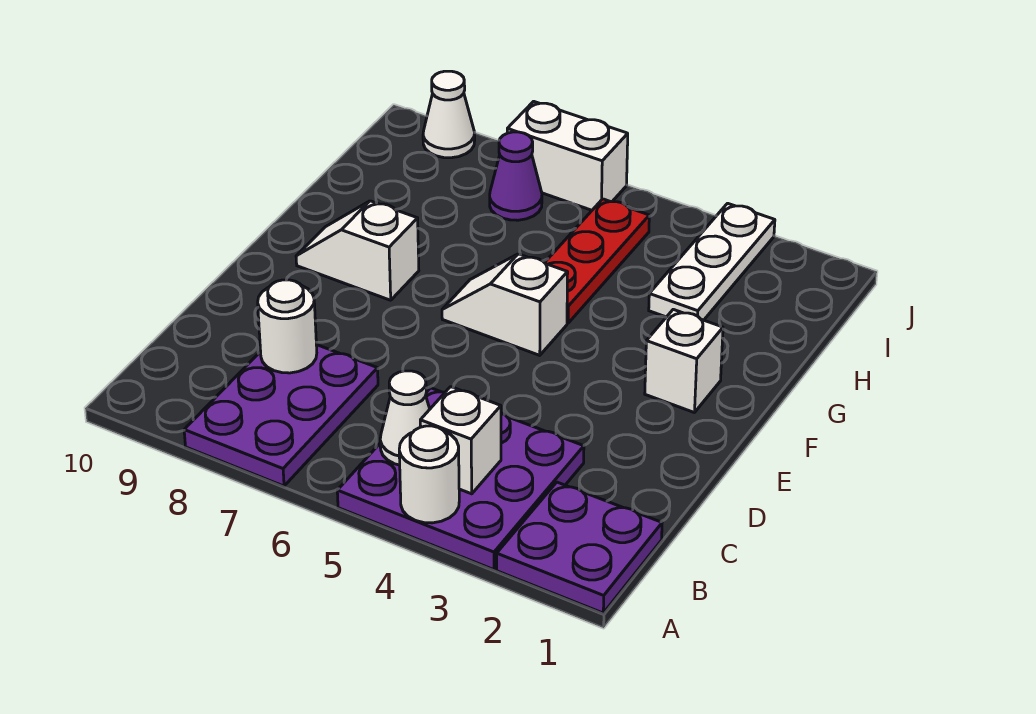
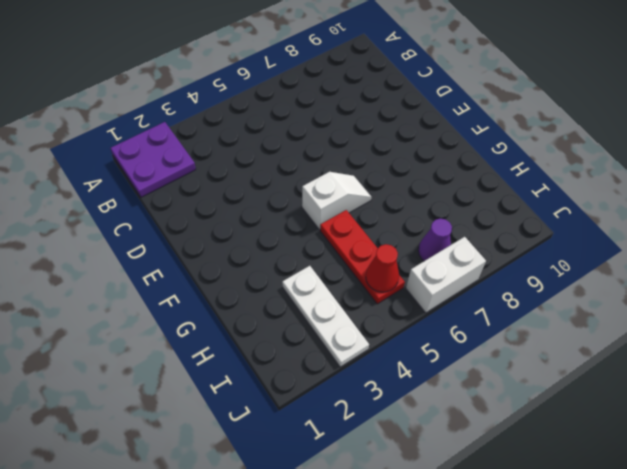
red cone I5 level 2 -> none
none -> purple plate A3:C5 level 1
none -> purple plate A7:C8 level 1
none -> white brick F2 level 1

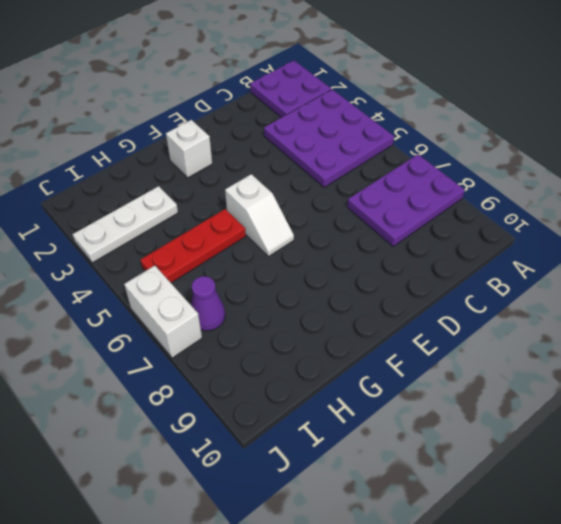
none -> white slope F8:F9 level 1 top 8
none -> white cone J9 level 1
none -> white round brick A4 level 2

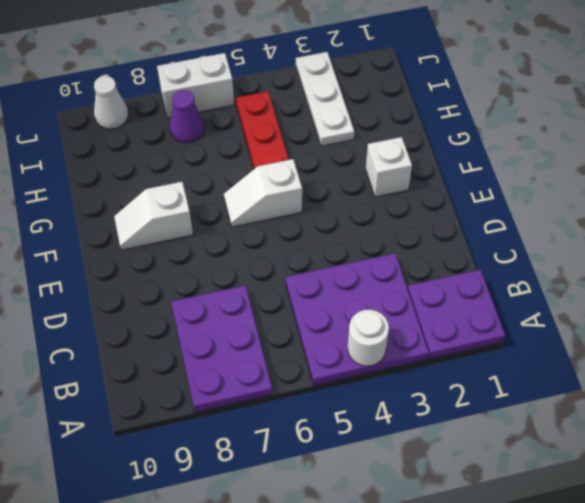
none -> white brick B4 level 2
none -> white cone B5 level 2
none -> white round brick C8 level 2

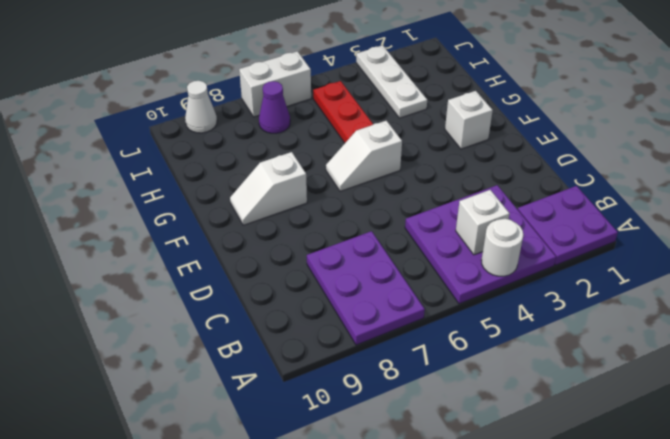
none -> white cone B5 level 2
none -> white round brick C8 level 2

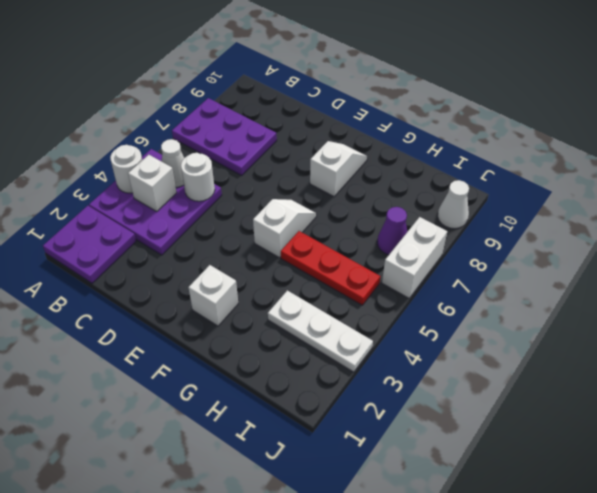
white round brick C5 level 2 -> white round brick C8 level 2

